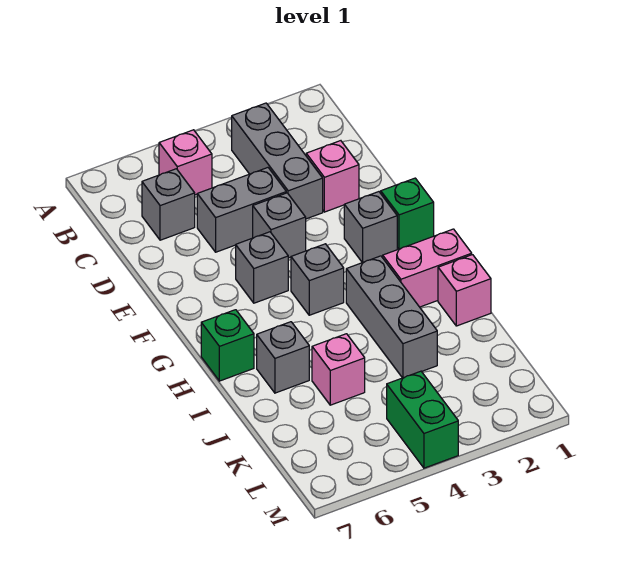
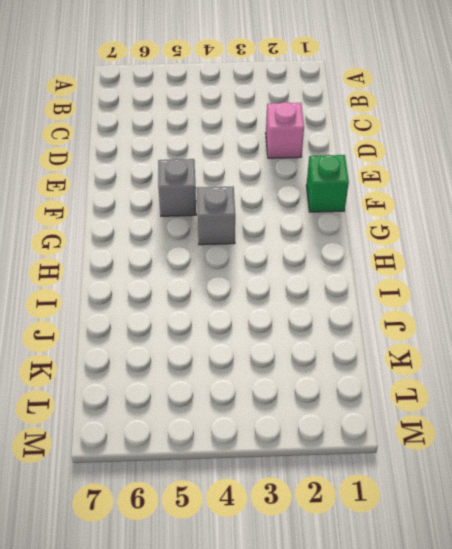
none -> grey brick B3:D3 level 1
none -> pink brick B5 level 1
none -> grey brick C6 level 1

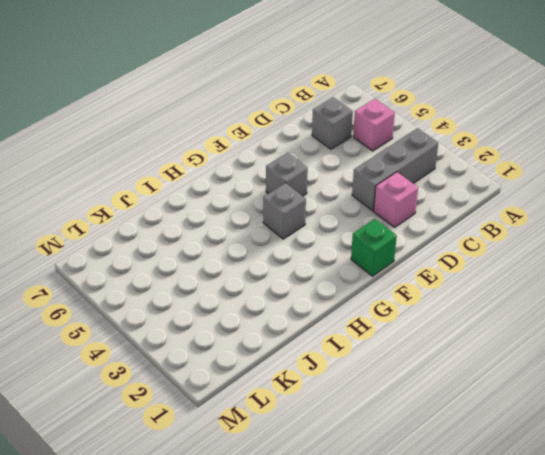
none -> grey brick D4:D5 level 1
none -> grey brick E4 level 1
none -> grey brick F2 level 1

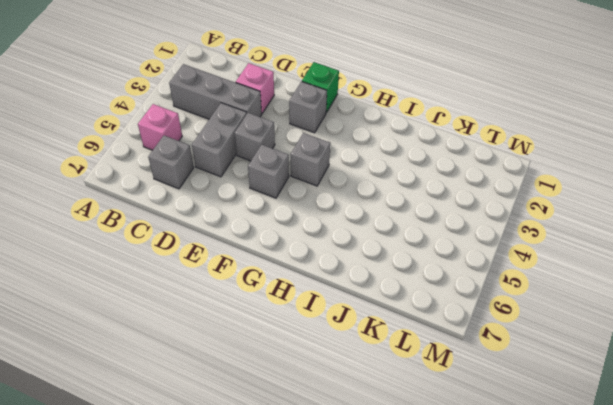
none -> pink brick H1:H2 level 1
none -> grey brick H3:J3 level 1
none -> green brick H7 level 1

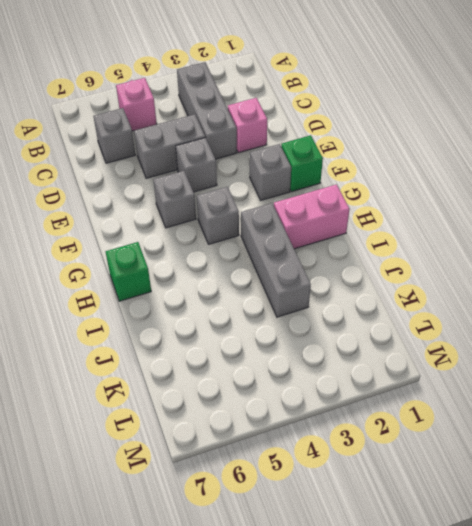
none -> pink brick I1 level 1
none -> grey brick I6 level 1
none -> pink brick J5 level 1

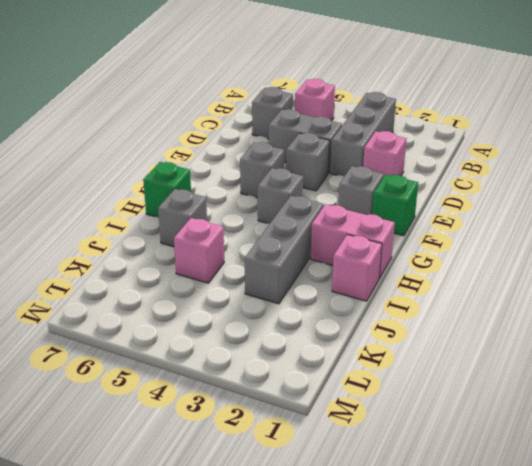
none -> green brick L4:M4 level 1

